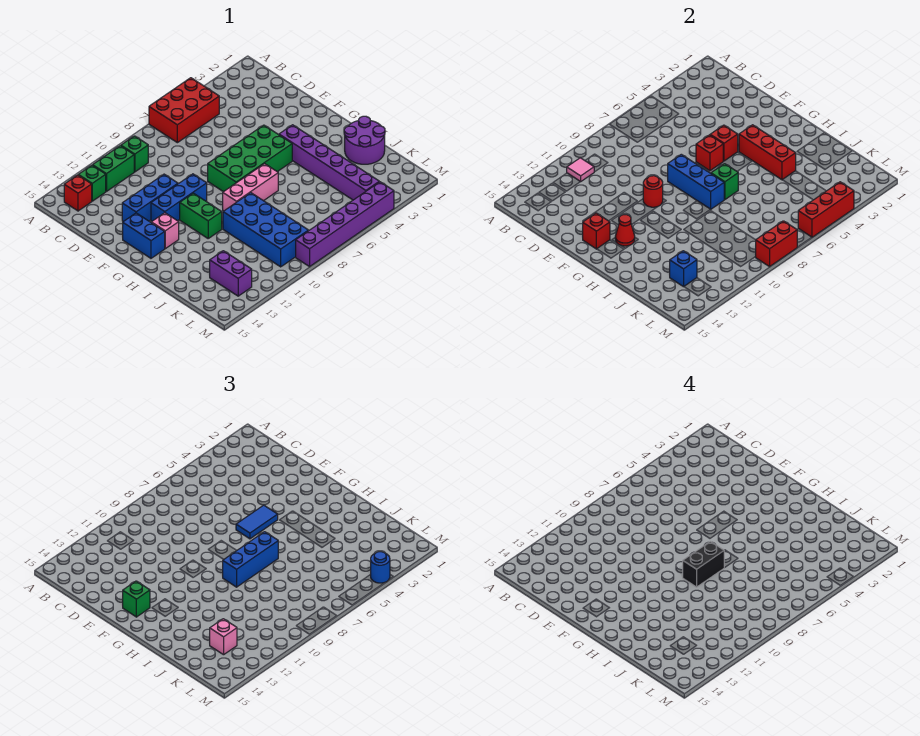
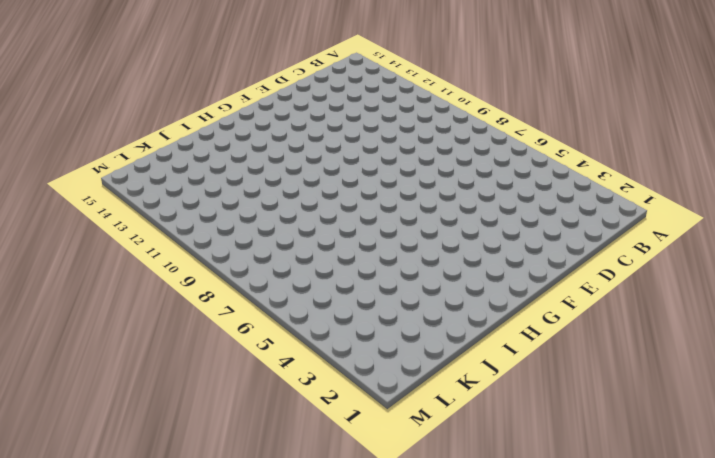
none -> red brick A5:B7 level 1
none -> green brick B10 level 1
none -> green brick B11:B12 level 1
none -> green brick B13 level 1

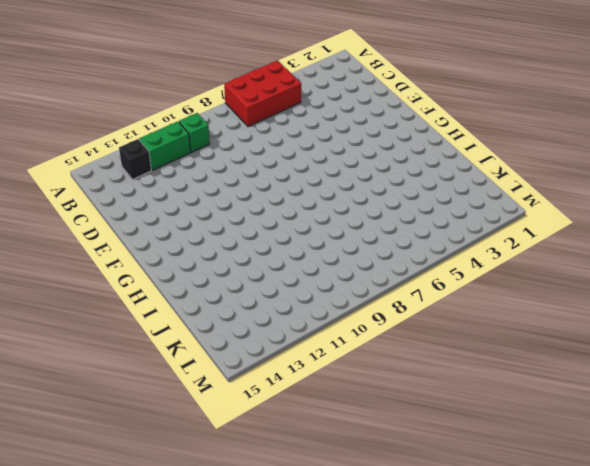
black brick B13 level 1 -> green brick B13 level 1
none -> red brick B14 level 1
none -> blue brick E11:E13 level 1
none -> green brick F5:G8 level 1
none -> blue brick F10:F12 level 1

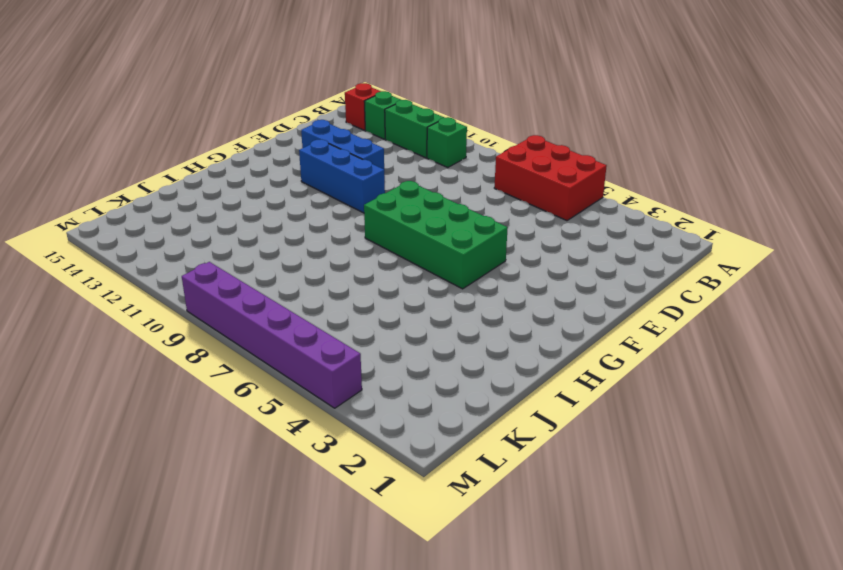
none -> blue brick F14:G14 level 1
none -> purple brick G4:L4 level 1
none -> green brick G11:H11 level 1
none -> pink brick G13 level 1

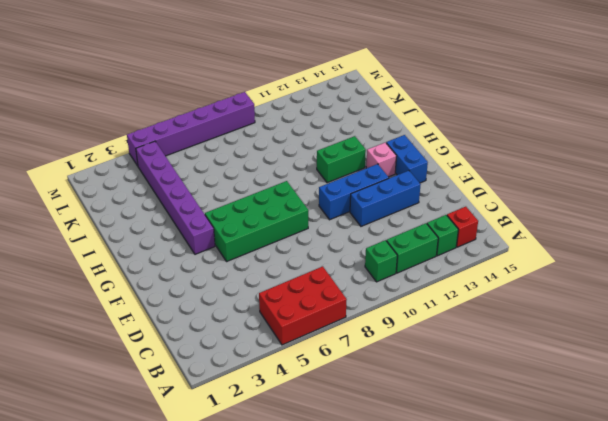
green brick H11:H12 level 1 -> green brick G11:H11 level 1
none -> pink brick H7:H9 level 1
none -> purple round brick I1:J2 level 1
none -> blue brick I9:L10 level 1
none -> purple brick K13:L13 level 1

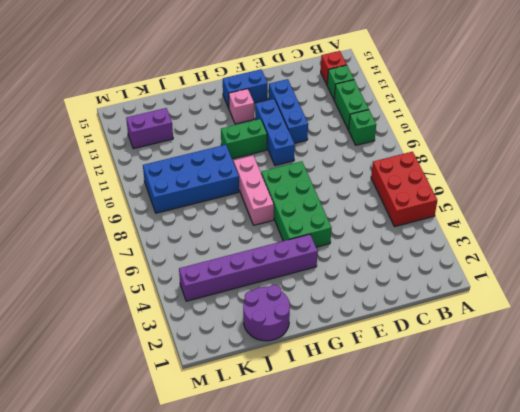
none -> purple brick M4:M9 level 1
none -> pink tile B11 level 2
none -> red brick F5 level 2
none -> red brick F6 level 2

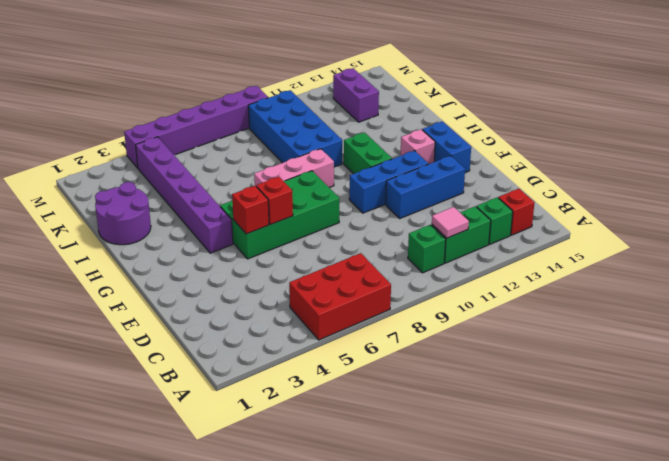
none -> blue brick F8:H8 level 2
none -> red round brick F10 level 2
none -> red brick F14 level 2
none -> red brick G4:I4 level 2

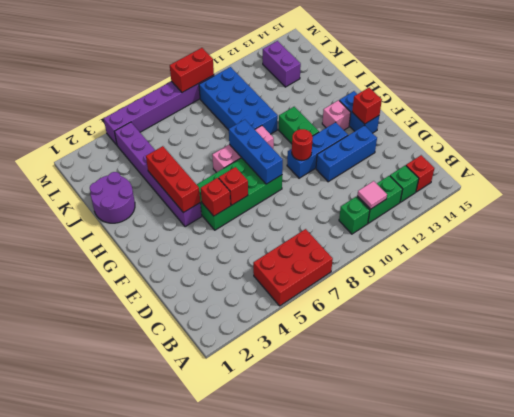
none -> red cone G13 level 2
none -> green brick H7 level 2
none -> blue brick K13 level 2
none -> red brick M4:M6 level 2

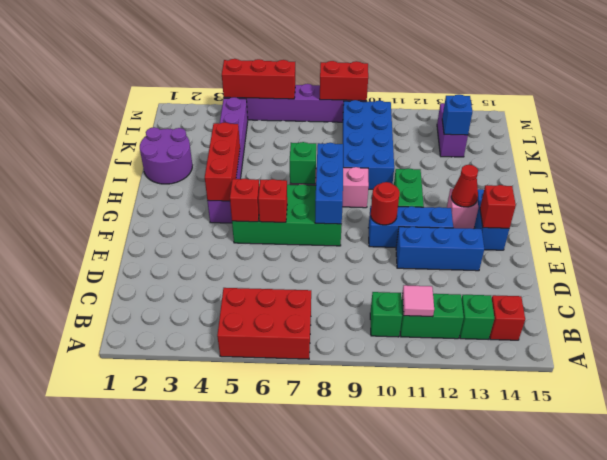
none -> blue tile F5:F6 level 3
none -> green brick F14 level 3
none -> blue brick H7:H9 level 3
none -> pink brick K13 level 3

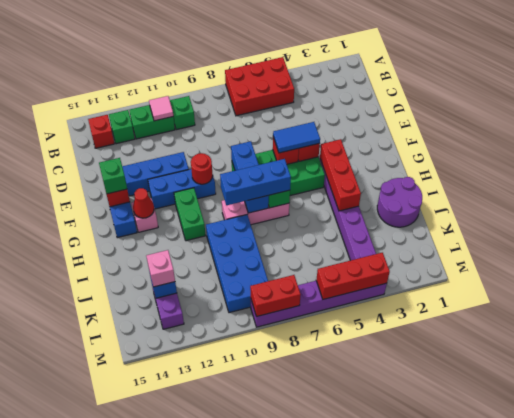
none -> blue round brick M4 level 3
none -> black brick H8:H9 level 4

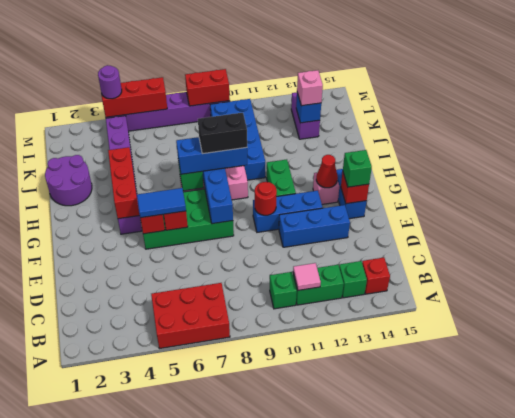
purple round brick M4 level 3 -> blue round brick M4 level 3

